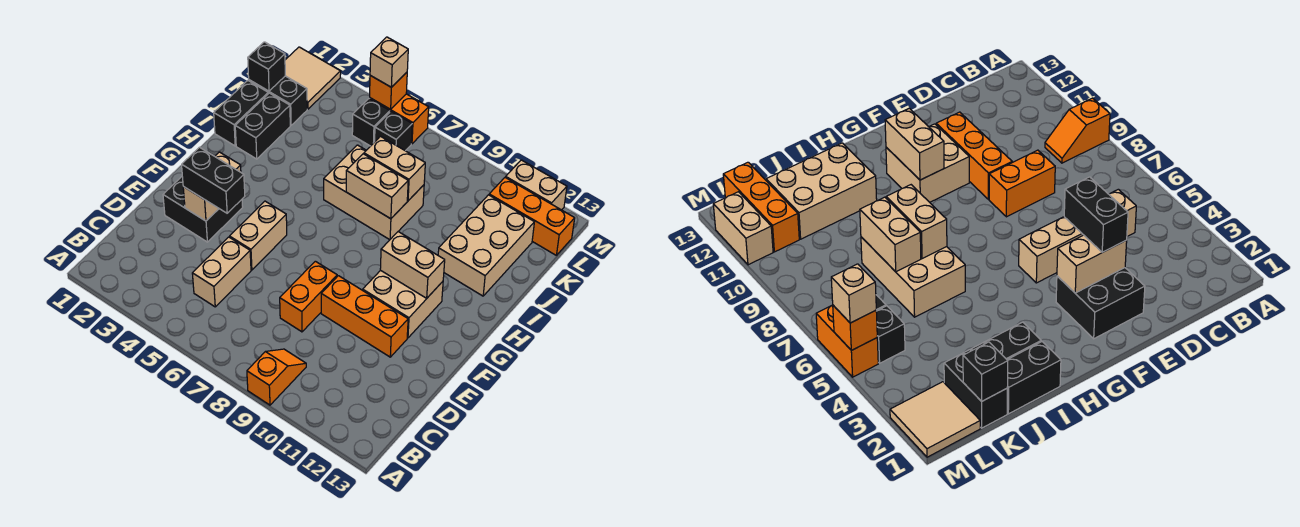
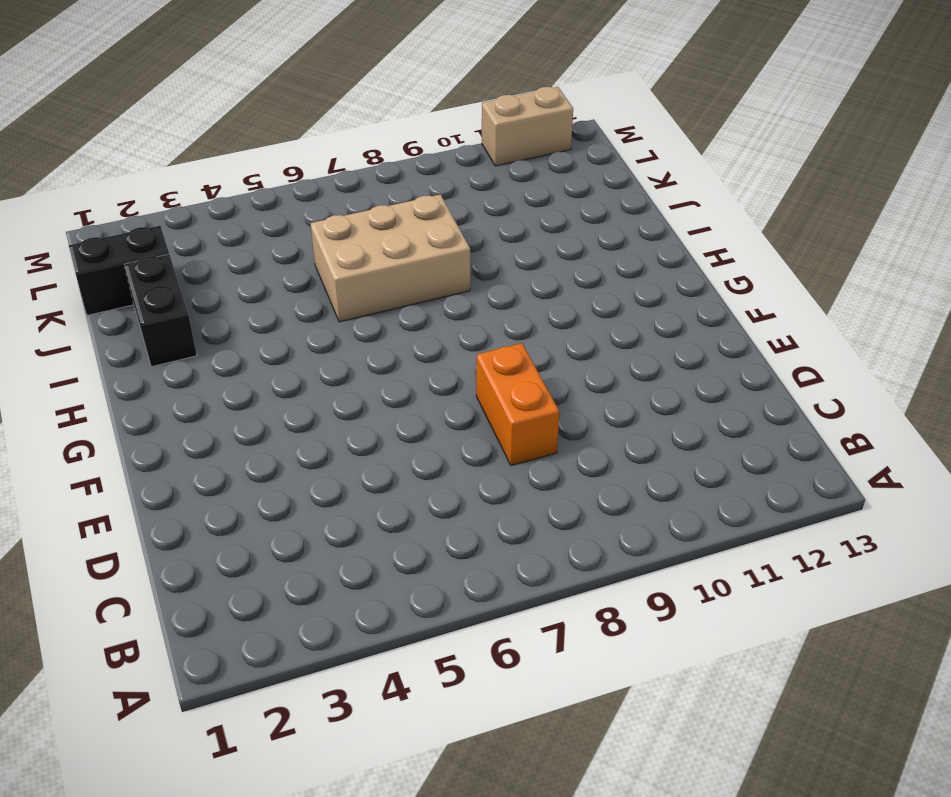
none -> orange slope A9:B9 level 1 top A
none -> tan brick C5:D5 level 1
none -> black brick E2:F3 level 1

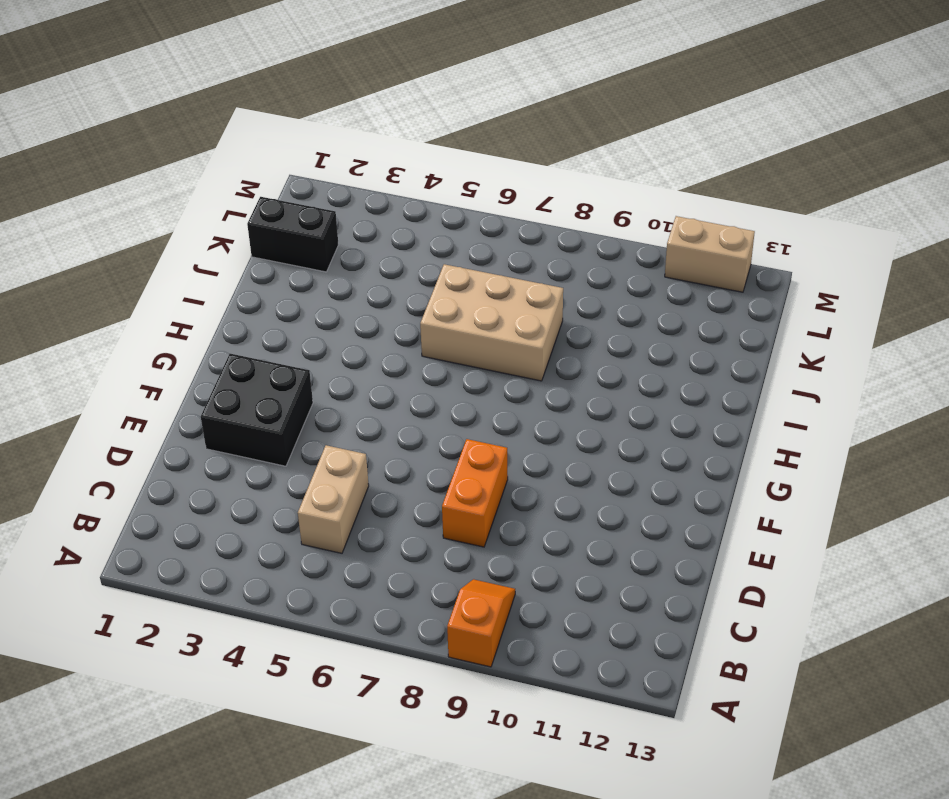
none -> tan brick E5:F5 level 1
none -> orange brick E9:E11 level 1
none -> tan brick F10:G11 level 1

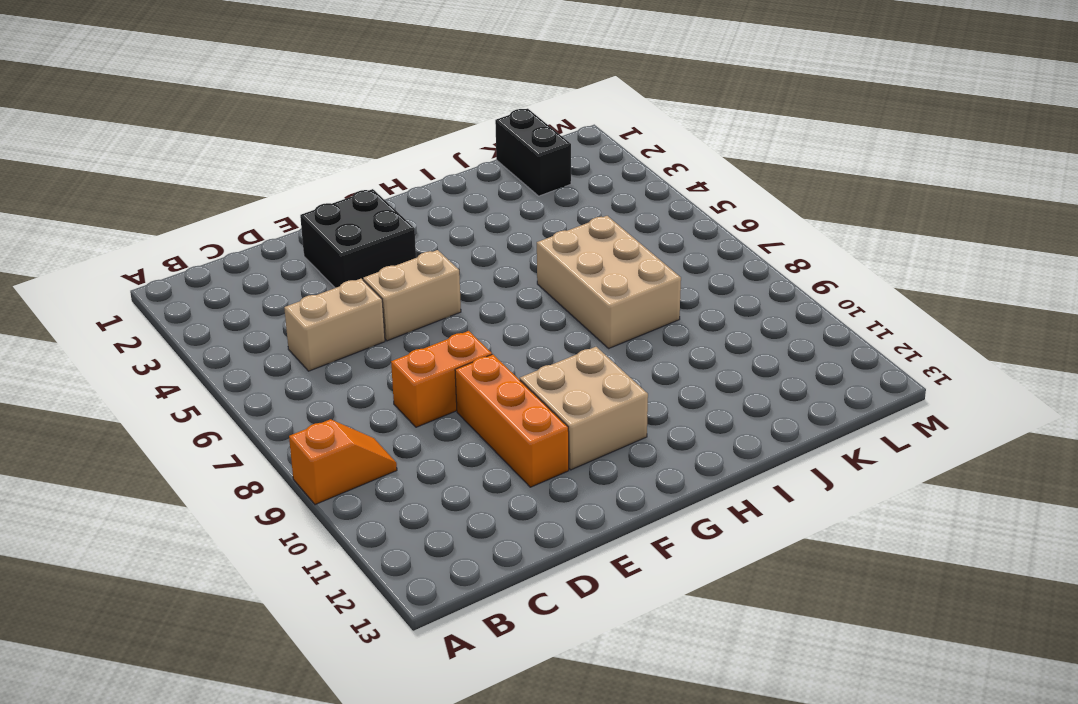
none -> black brick I1:J1 level 1
none -> black brick I2:J2 level 1
none -> tan brick I11:K12 level 1

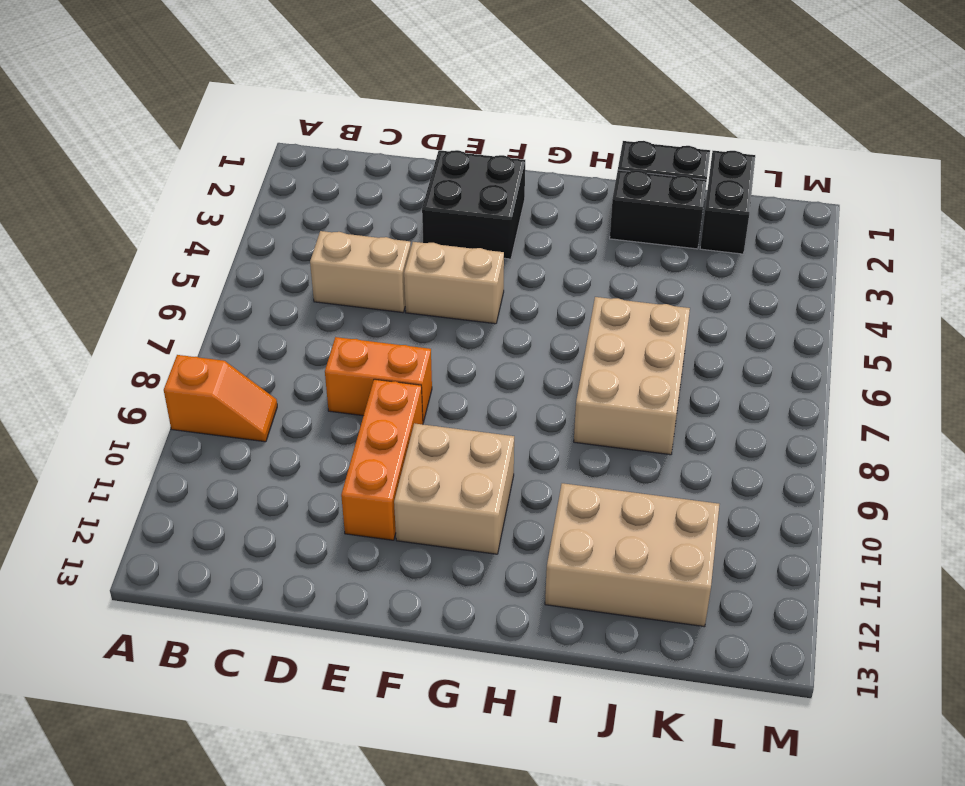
none -> tan tile L1:M2 level 1
none -> black brick L5 level 1
none -> black brick L6 level 1

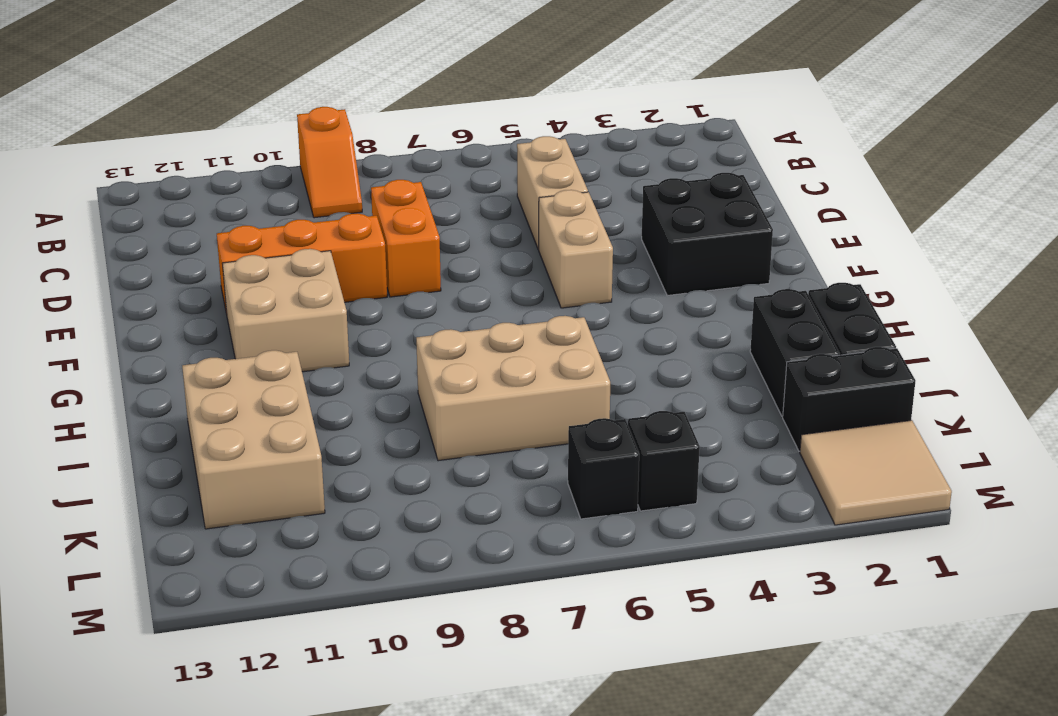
none -> orange brick L11:L13 level 1
none -> orange brick M5:M6 level 1
none -> tan brick M11:M12 level 1

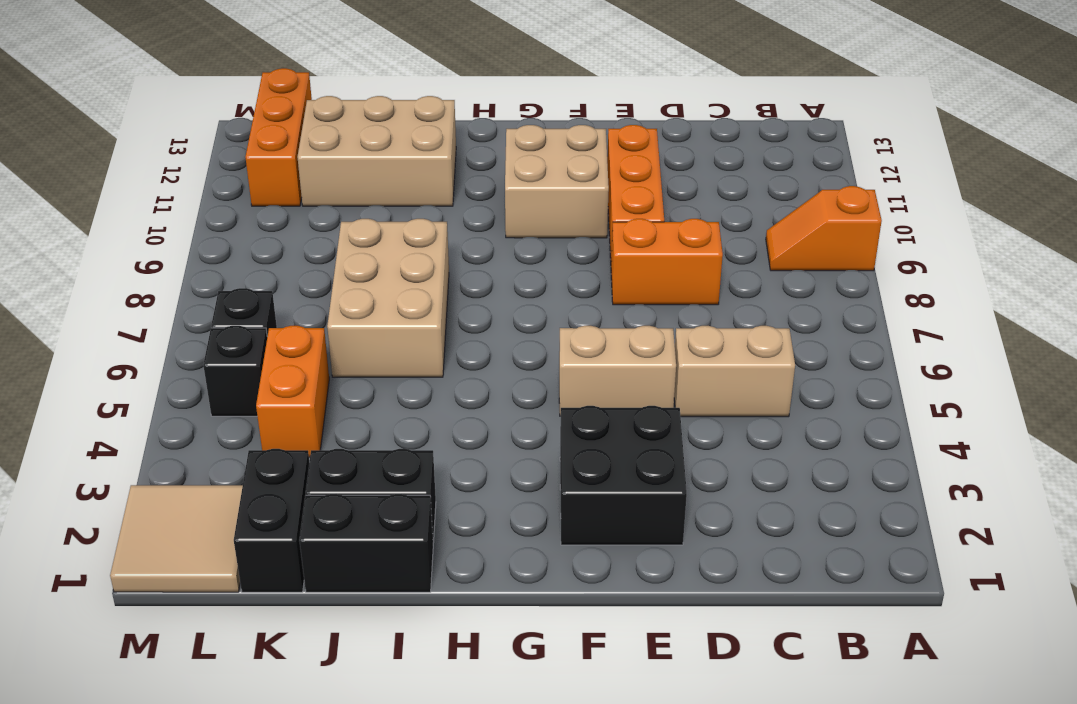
orange brick K4:K5 level 1 -> orange brick M5:M6 level 1
none -> tan brick M11:M12 level 1
none -> tan brick E3:F3 level 2
none -> tan brick G10:G11 level 2

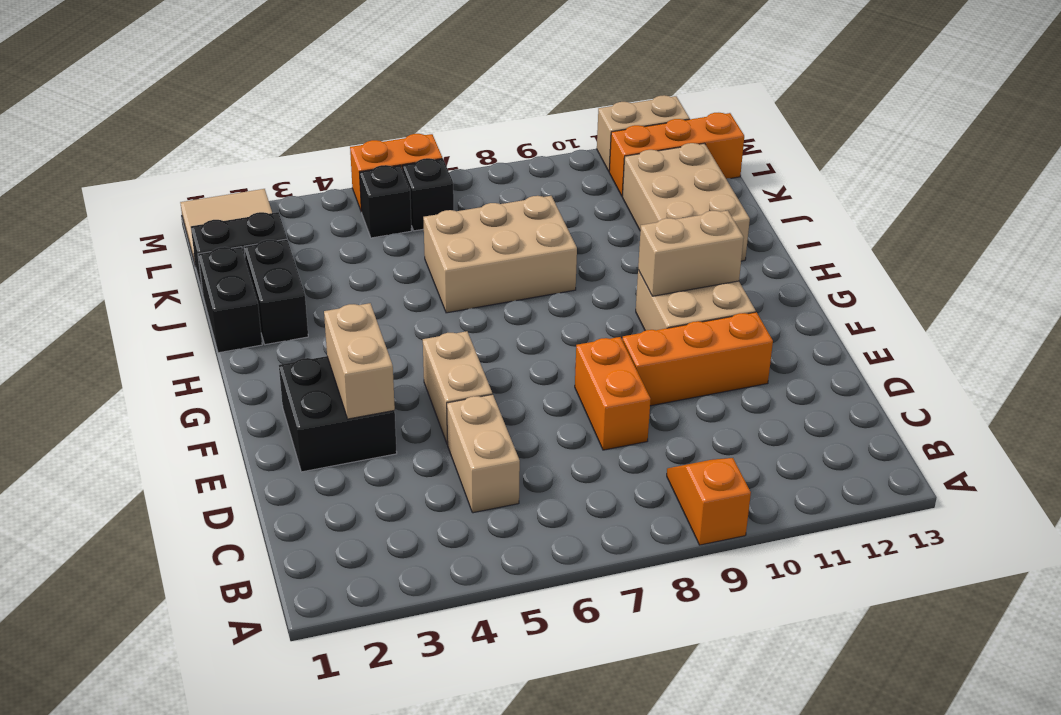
none -> tan brick I7:I8 level 2
none -> tan brick J7:J8 level 2
none -> black brick K1 level 2

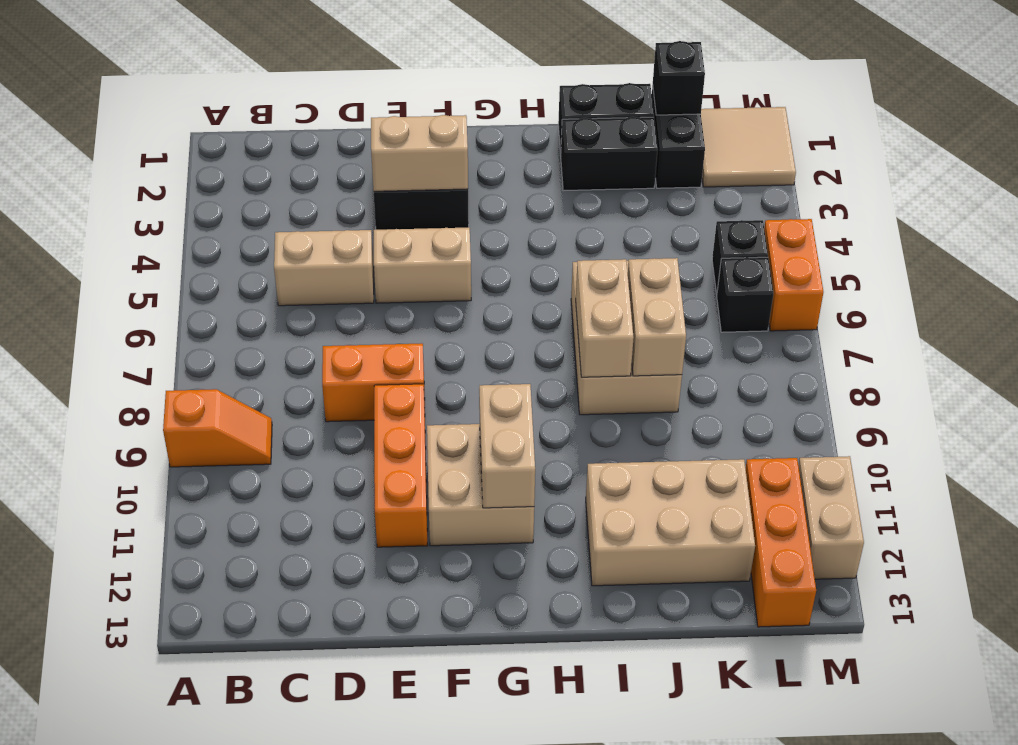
none -> orange brick M5 level 2
none -> black brick E3:E4 level 3
none -> tan brick M5 level 3

